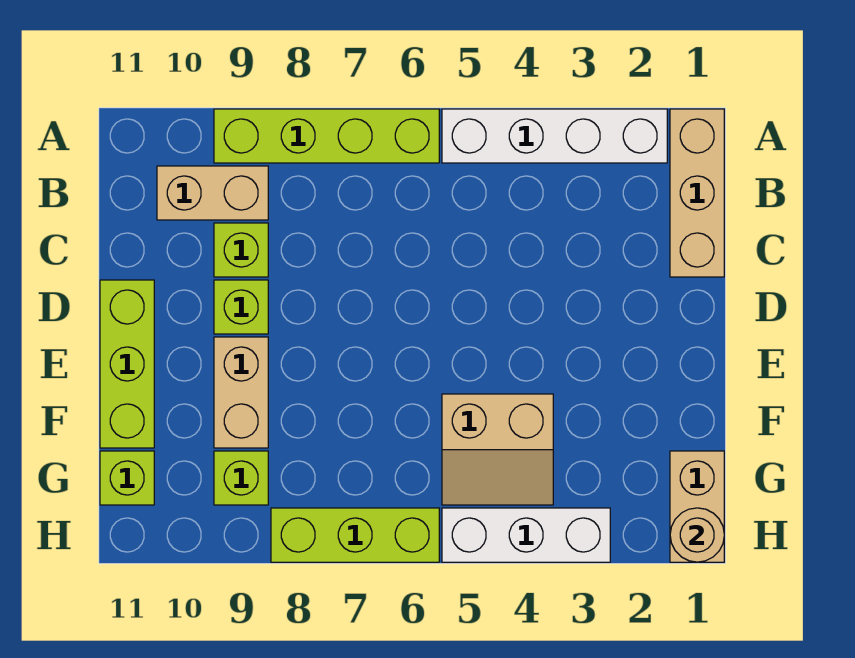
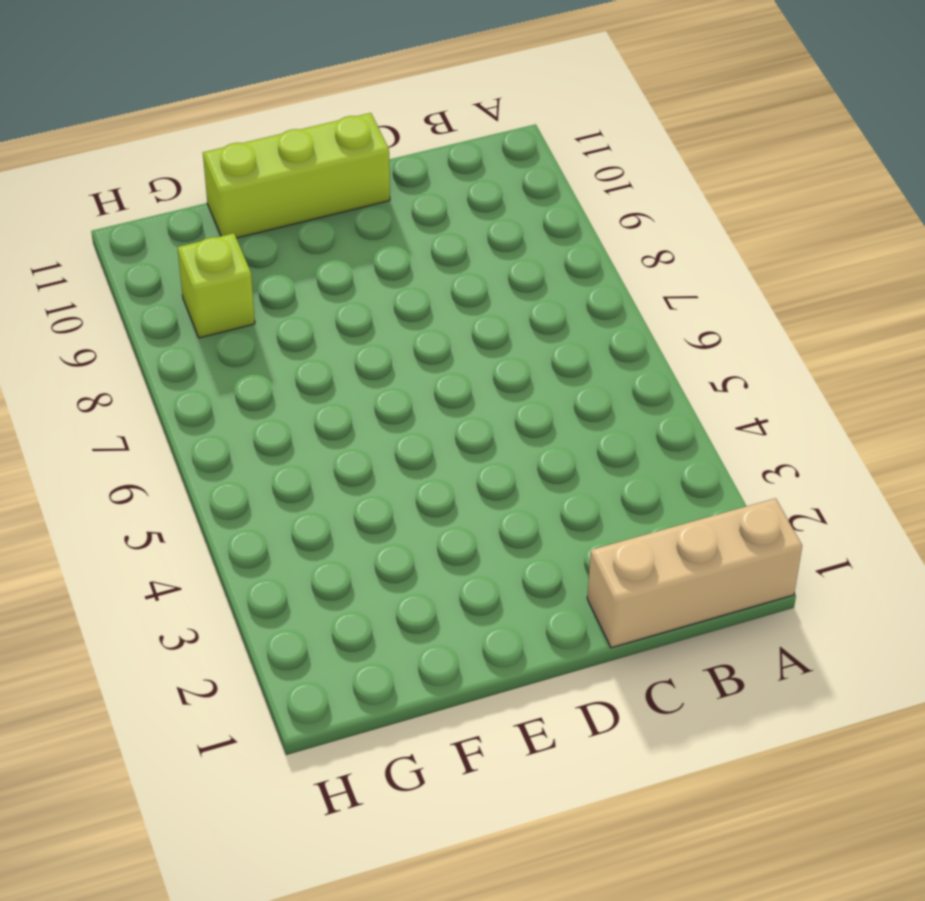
none -> white brick A2:A5 level 1
none -> lime brick A6:A9 level 1
none -> tan brick B9:B10 level 1

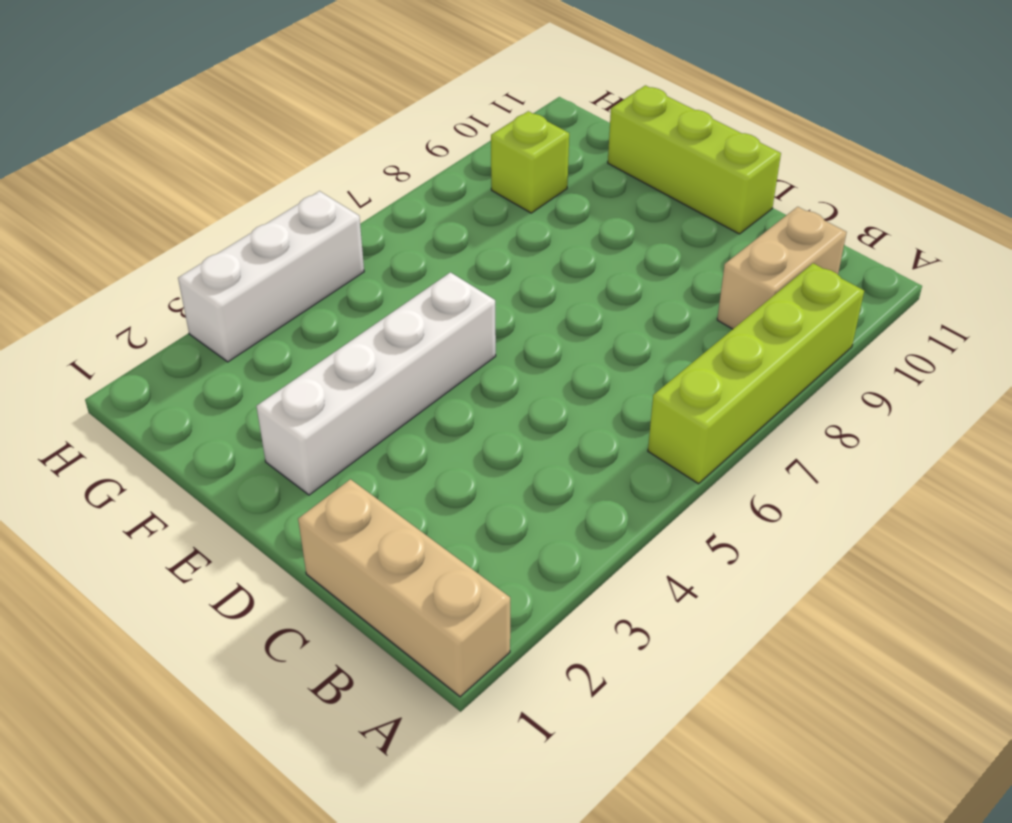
white brick E2:E5 level 1 -> white brick A2:A5 level 1
none -> lime brick C9 level 1
none -> lime brick D9 level 1
none -> tan brick E9:F9 level 1

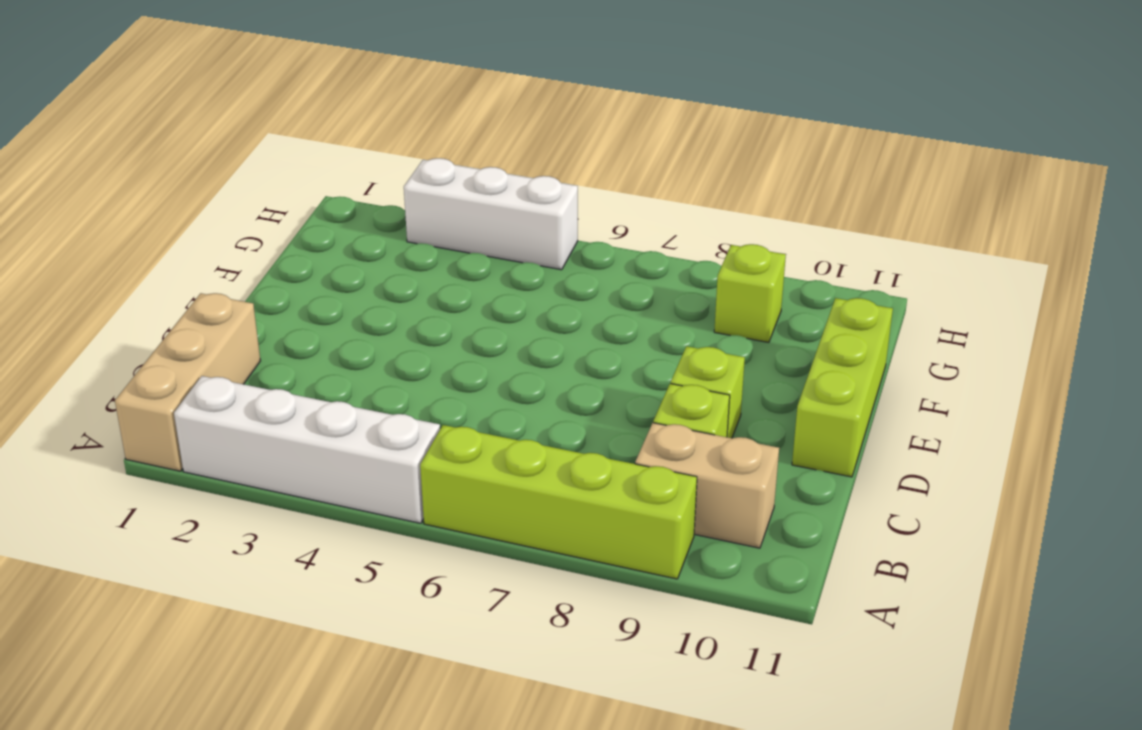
none -> tan brick E9:F9 level 1
none -> tan slope F4:G5 level 1 top F
none -> tan brick G1:H1 level 1

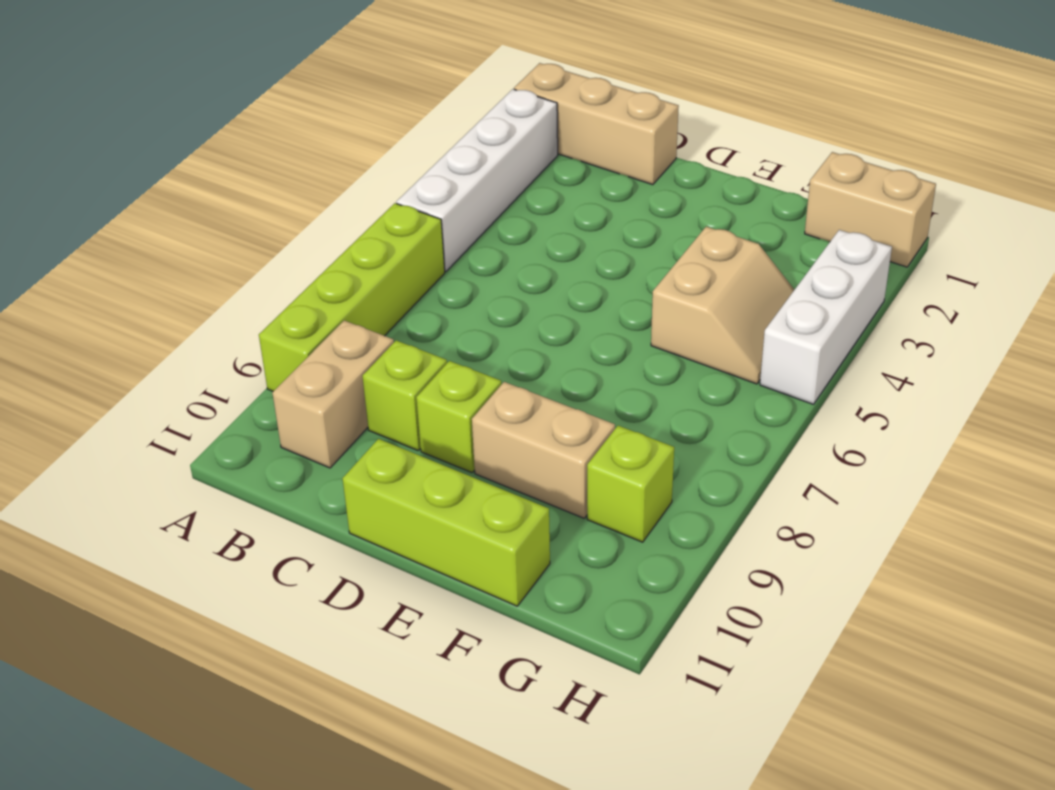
none -> lime brick G11 level 1
none -> lime brick H6:H8 level 1
none -> tan round brick H1 level 2

